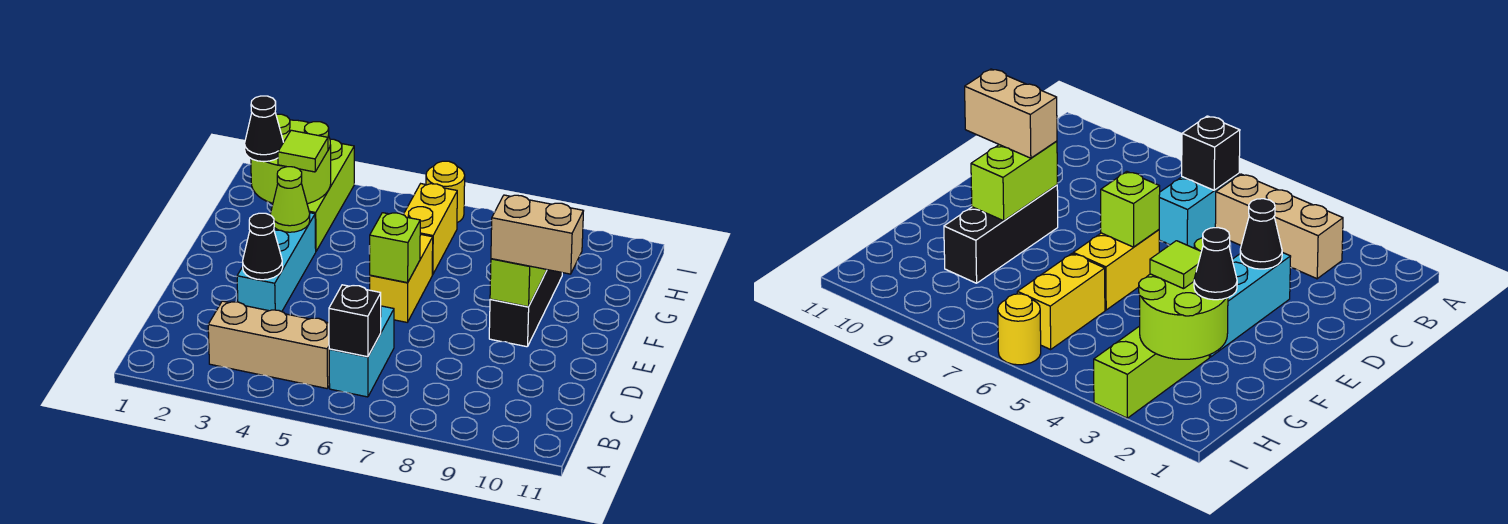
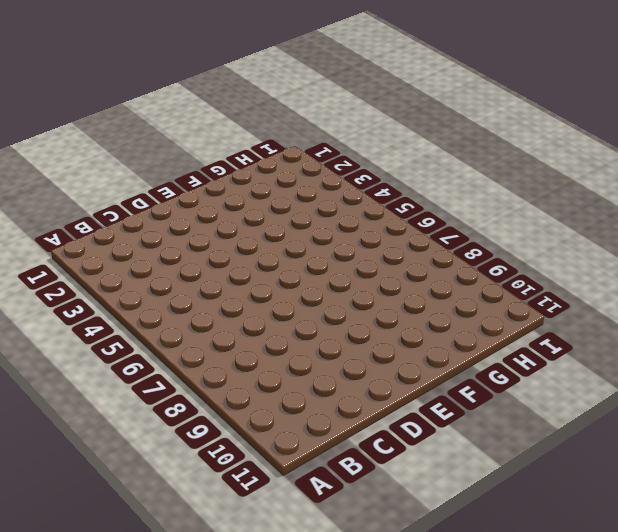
none -> tan brick B3:B5 level 1
none -> cyan brick B6:C6 level 1
none -> cyan brick D3:F3 level 1

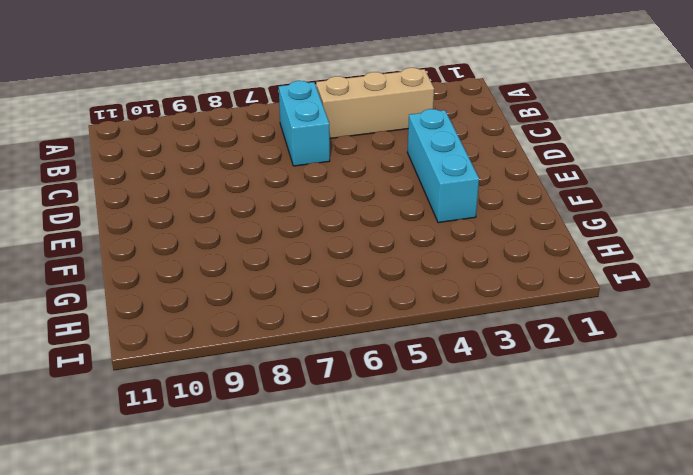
none -> yellow brick E6:F6 level 1
none -> black brick E9:G9 level 1
none -> lime brick G3:I3 level 1

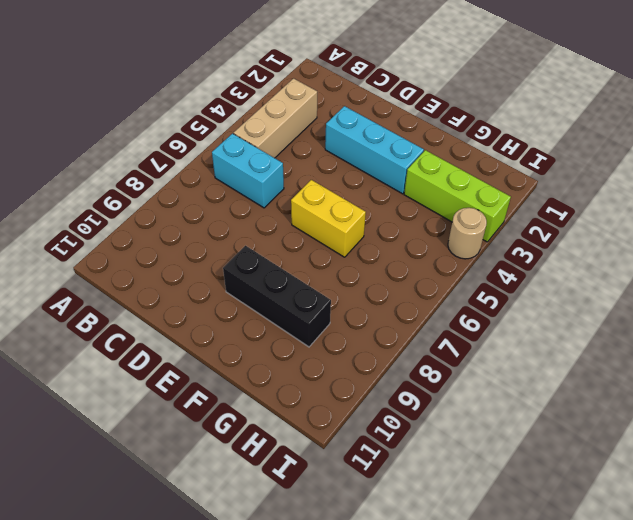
tan round brick I4 level 1 -> none
none -> yellow brick G6:H6 level 1
none -> yellow round brick I6 level 1
none -> black brick B6 level 2

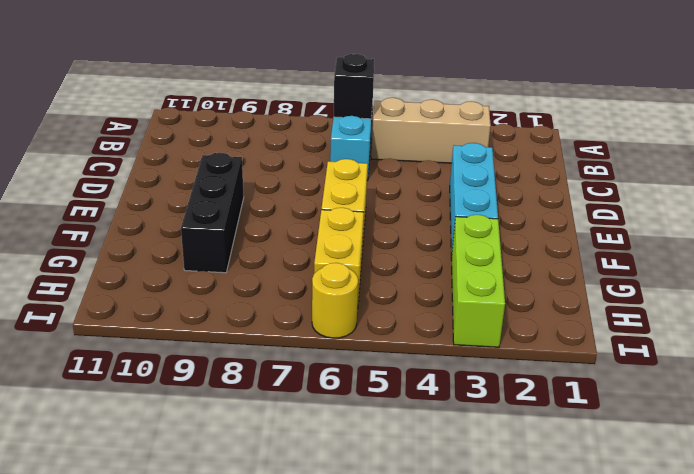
none -> black cone D3 level 2
none -> lime brick E6 level 2
none -> lime brick E9:F9 level 2

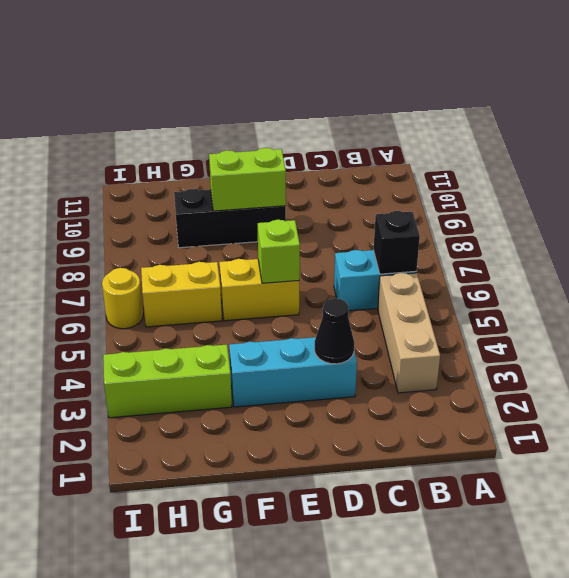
none -> lime cone F3 level 2
none -> lime round brick G2:H3 level 2
none -> tan brick E9:E10 level 3

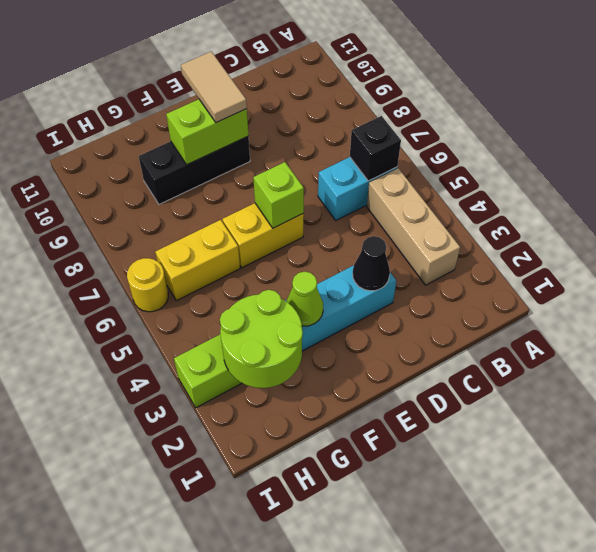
tan tile E9:E10 level 3 -> tan brick E9:E10 level 3
none -> black cone G2 level 3
none -> lime tile G3 level 3

